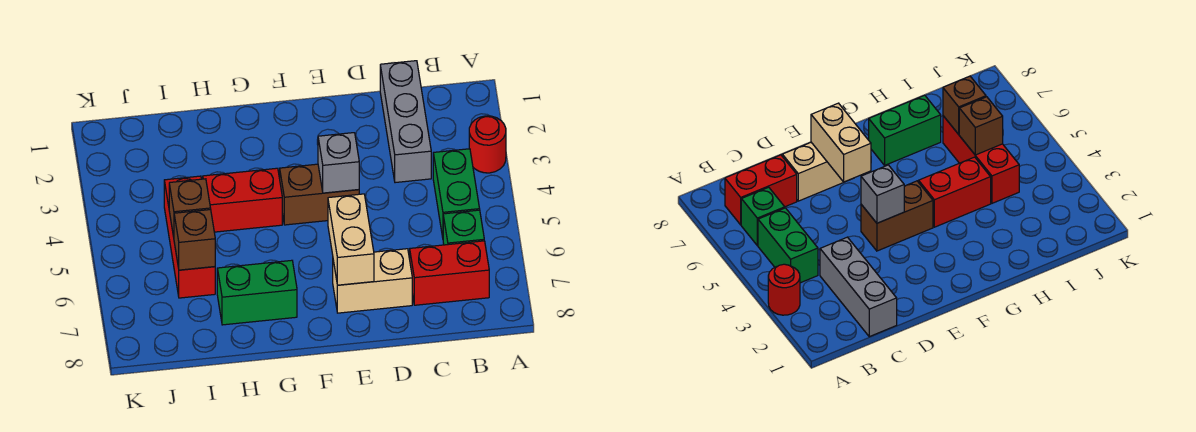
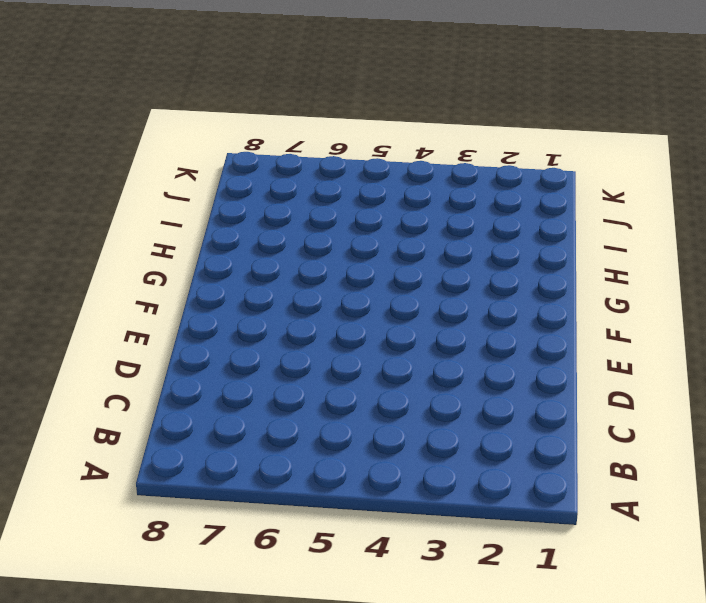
none -> red round brick A3 level 1
none -> green brick B4:B5 level 1
none -> green brick B6 level 1

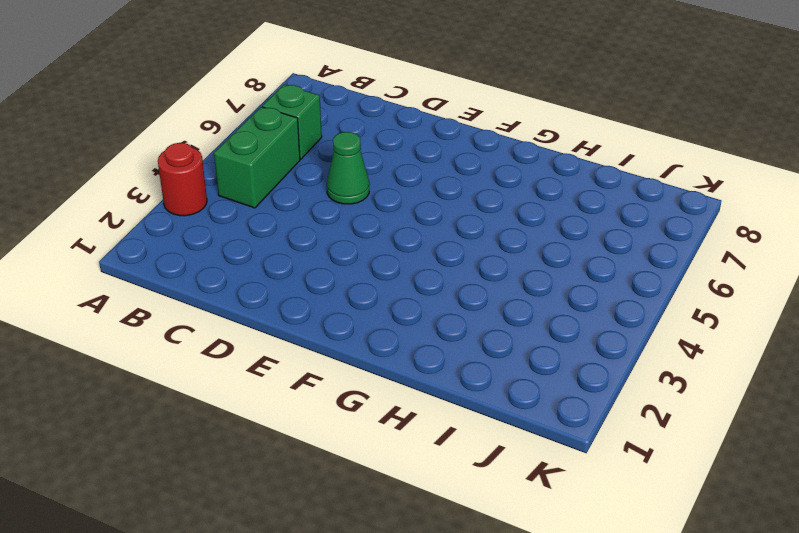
green cone D5 level 1 -> none
none -> red brick B7:C7 level 1
none -> grey brick C1:C3 level 1
none -> tan brick D7:E7 level 1

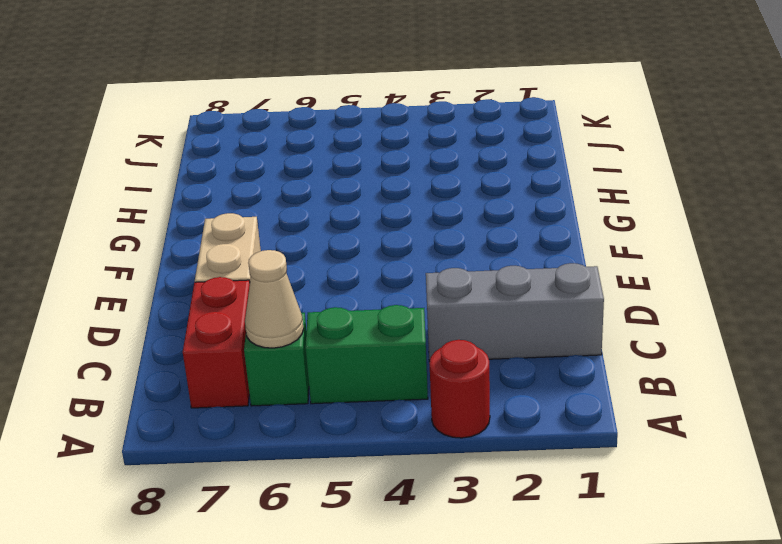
tan cone B6 level 2 -> none
none -> brown brick E4:F4 level 1
none -> red brick G4:H4 level 1
none -> green brick G7:H7 level 1

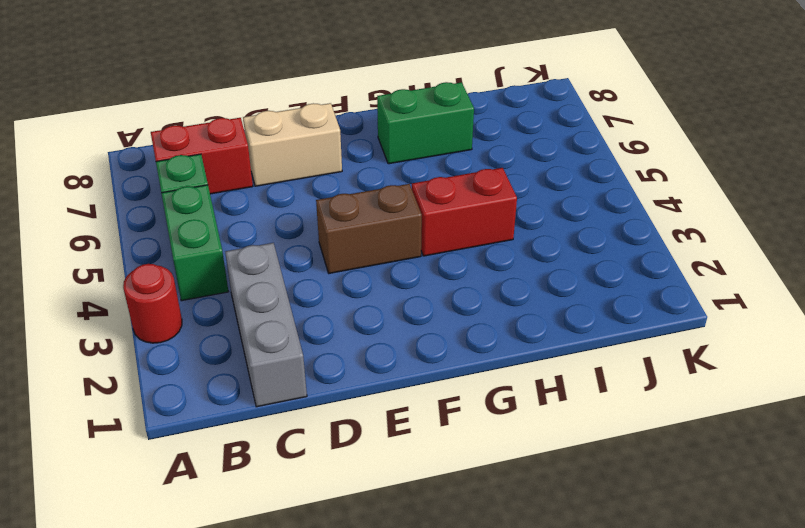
none -> red brick I4:I6 level 1
none -> grey brick E4 level 2
none -> tan brick E6:E7 level 2

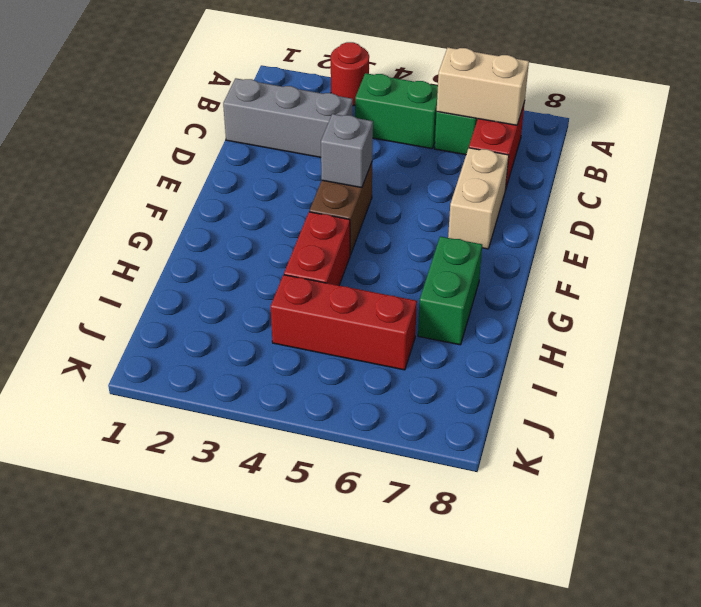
tan brick B6:B7 level 2 -> tan brick E6:E7 level 2
none -> brown brick I5 level 2
none -> brown brick I6 level 2

